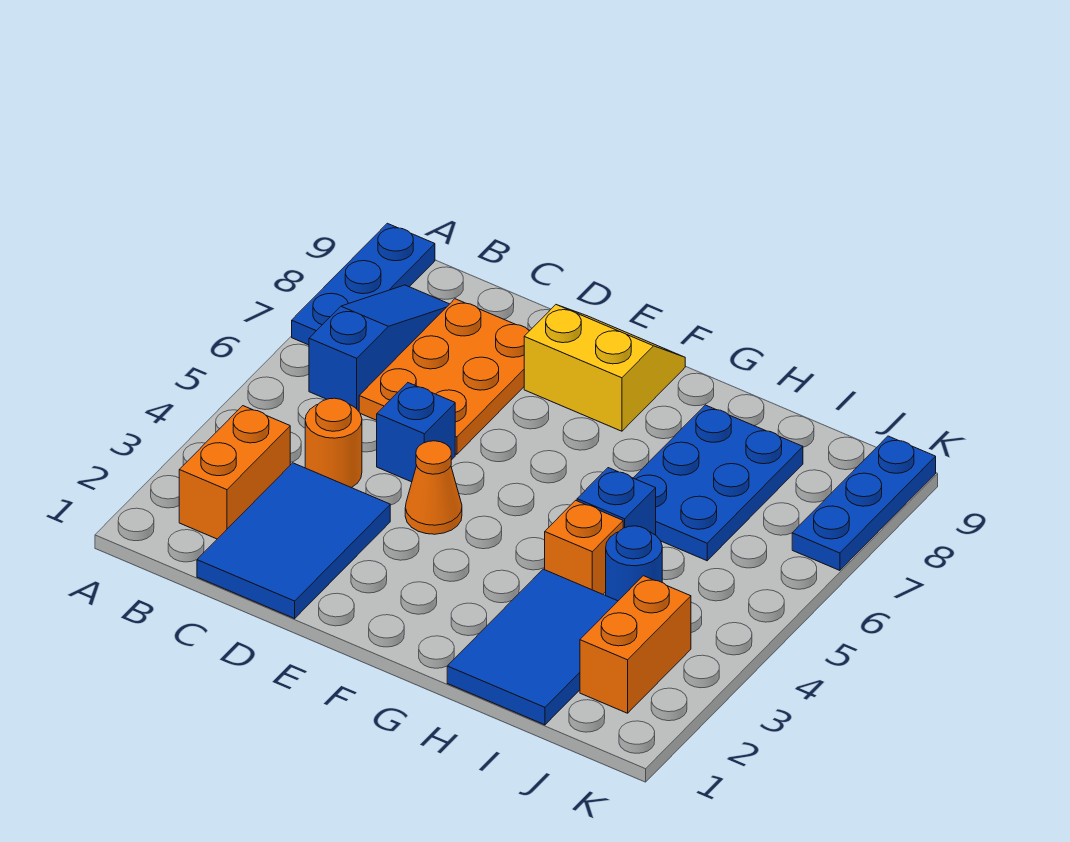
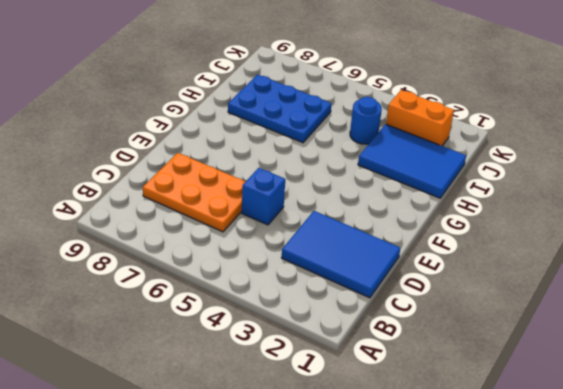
none -> blue plate A7:A9 level 1
none -> orange brick B2:B3 level 1
none -> blue slope B6:B8 level 1 top 6

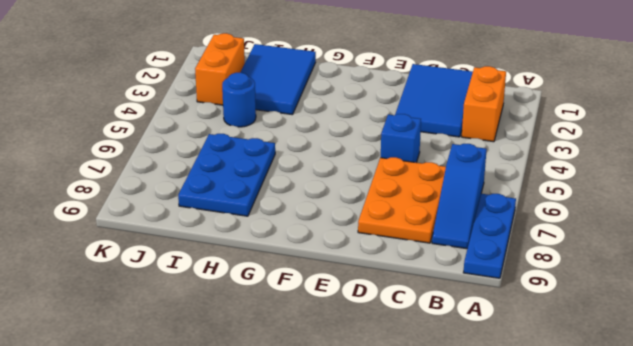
none -> orange round brick C4 level 1
none -> orange cone E4 level 1
none -> yellow slope E8:F9 level 1 top 8

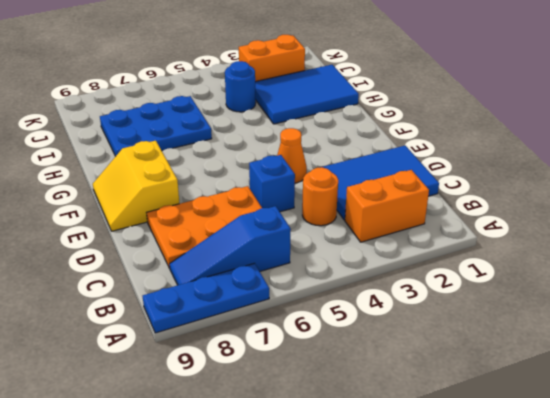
none -> orange brick H4 level 1
none -> blue brick H5 level 1
none -> blue plate K7:K9 level 1

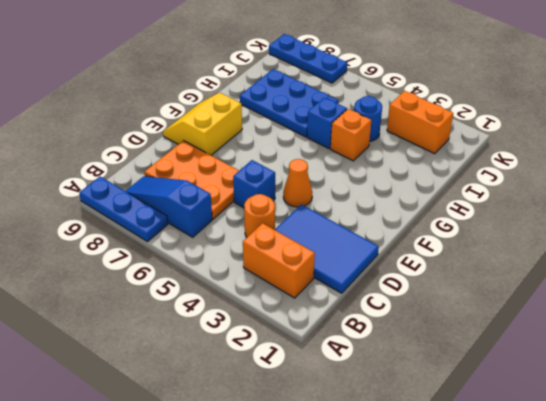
none -> blue tile H1:I3 level 1

